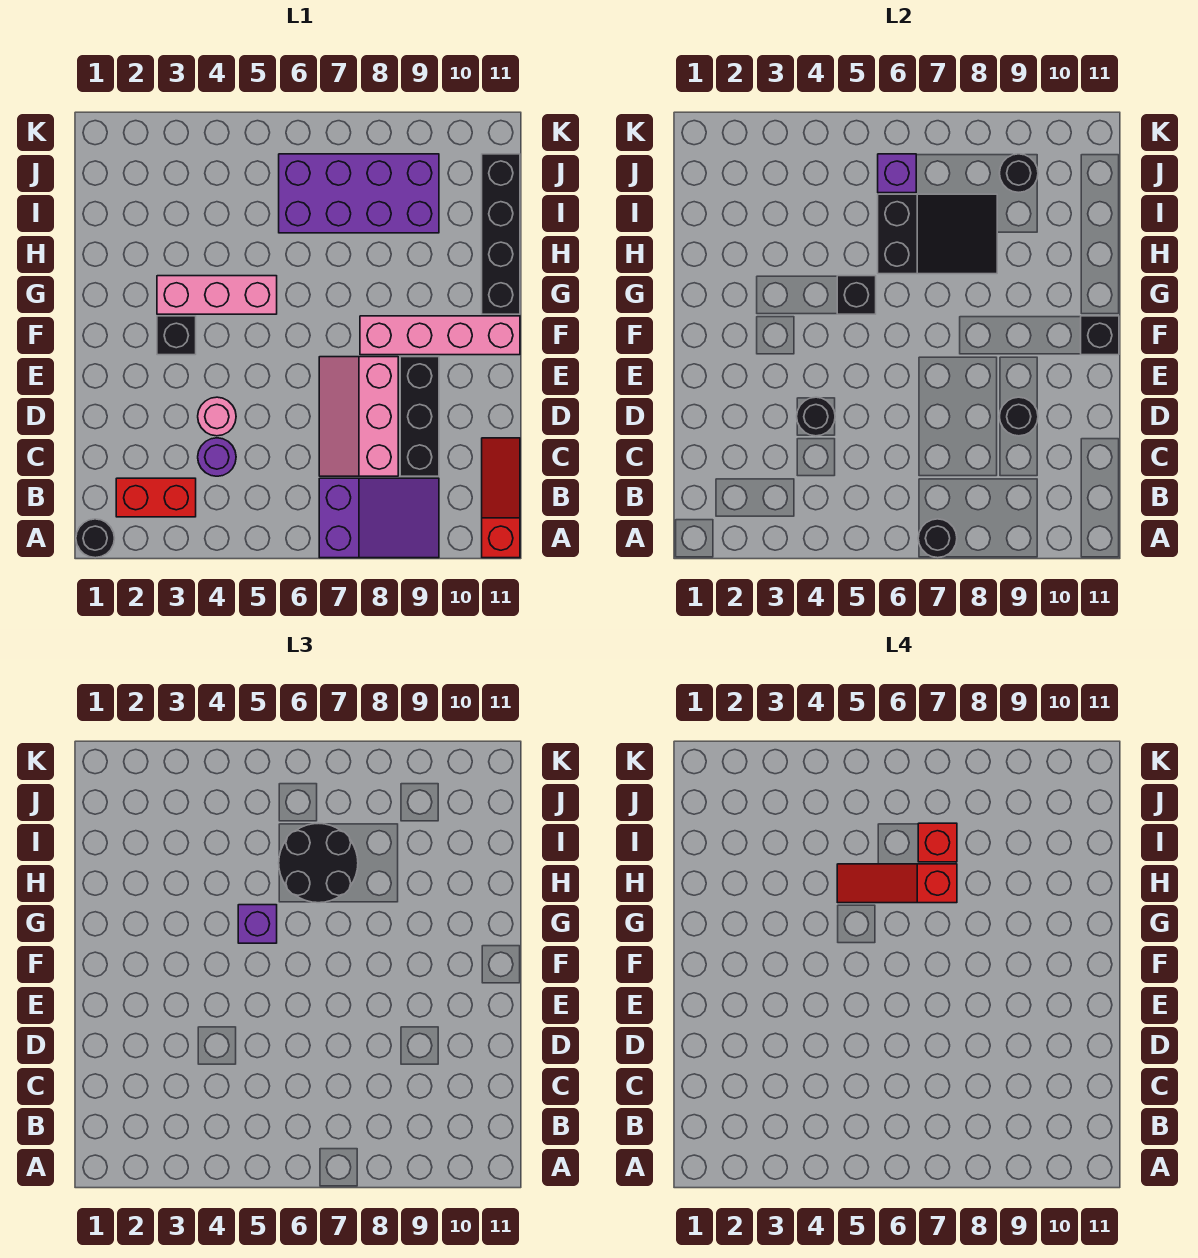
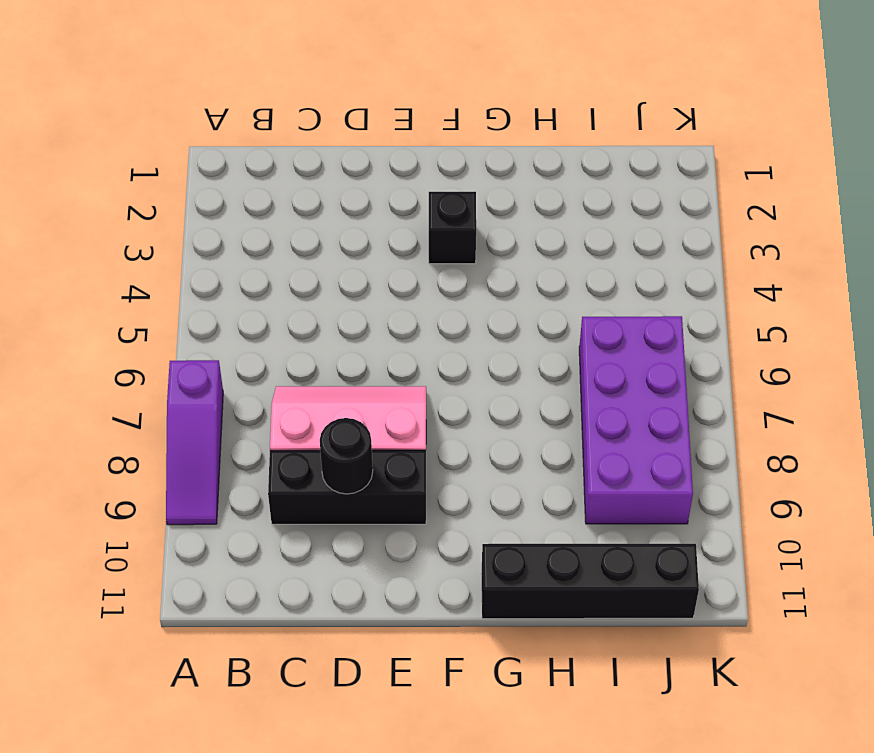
purple slope A7:A9 level 1 top 7 -> purple slope A7:B9 level 1 top 7
none -> black round brick A1 level 1
none -> red slope A11:C11 level 1 top A
none -> red brick B2:B3 level 1

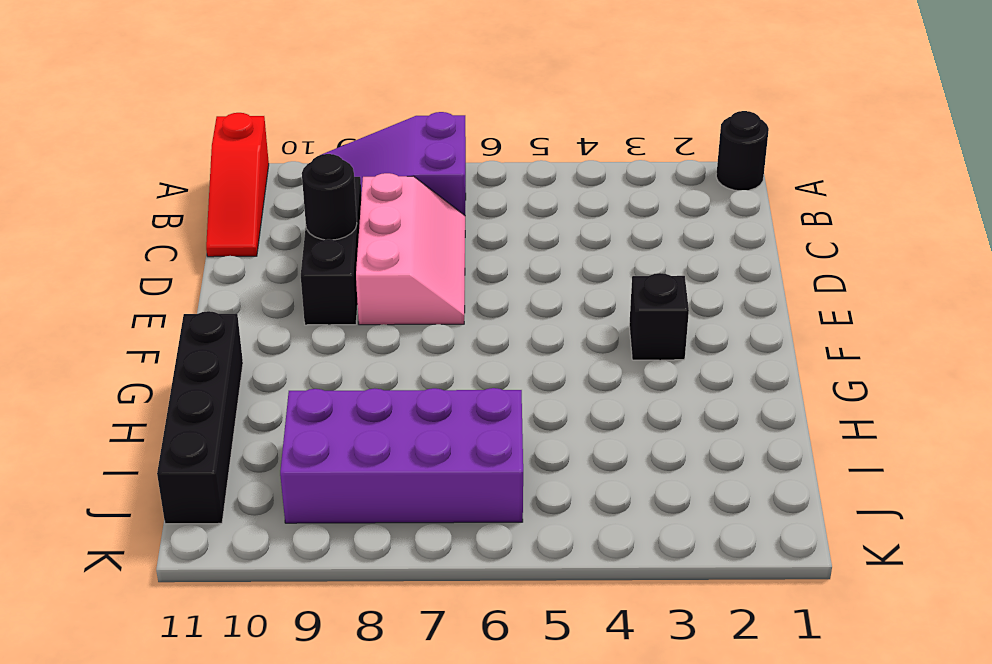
none -> red brick B2:B3 level 1
none -> purple round brick C4 level 1
none -> pink round brick D4 level 1

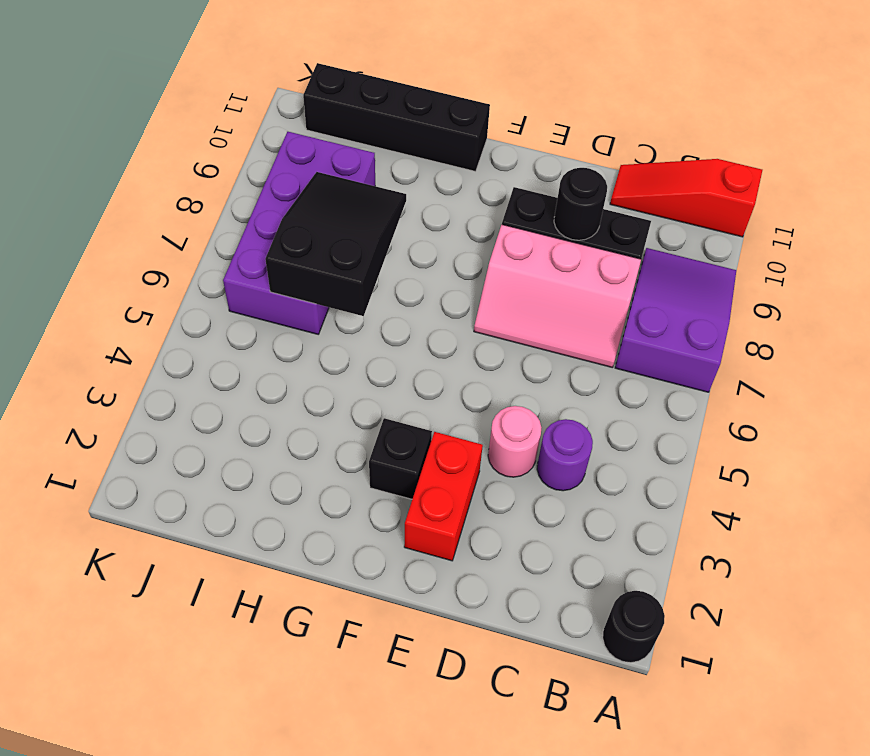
red brick E2:E3 level 1 -> red brick B2:B3 level 1
none -> pink brick F8:F11 level 1
none -> pink brick G3:G5 level 1
none -> black round brick A7 level 2

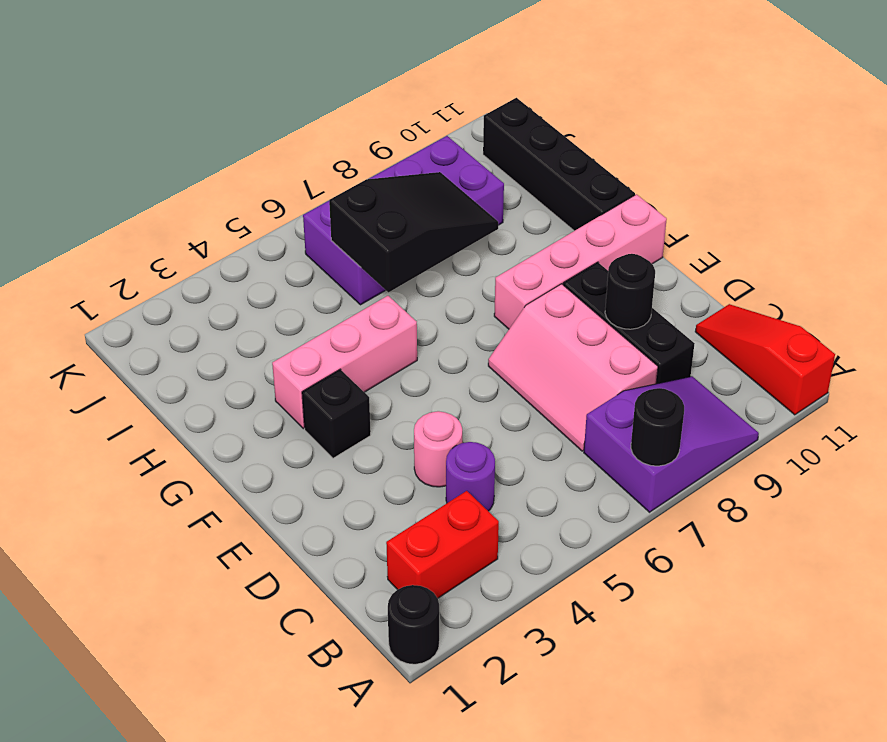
none -> black round brick D4 level 2
none -> black brick F11 level 2
none -> black brick G5 level 2

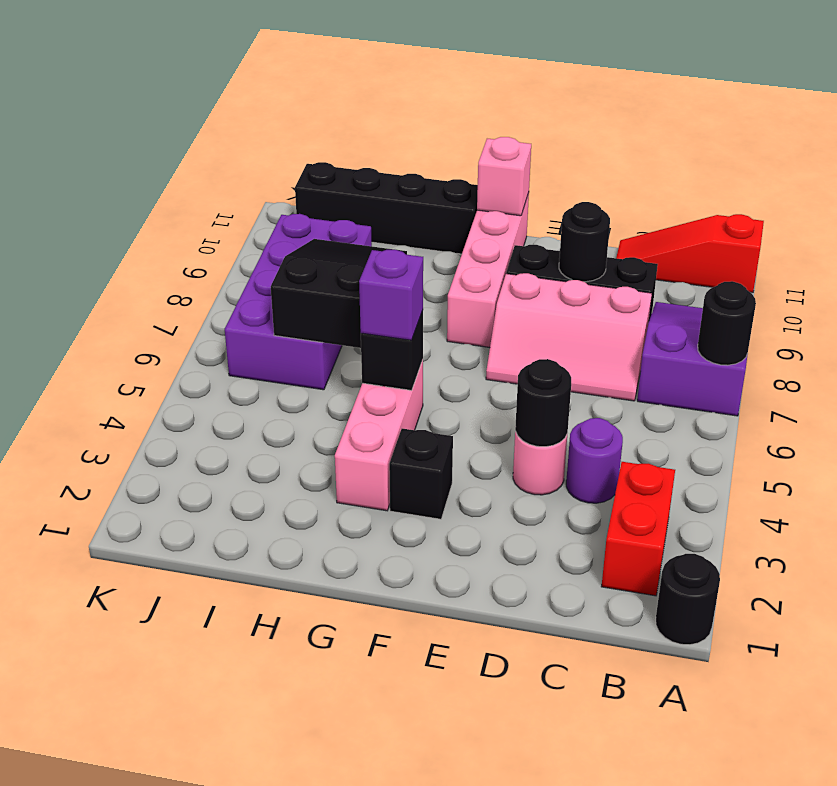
pink brick F11 level 2 -> black brick F11 level 2
none -> purple brick J6 level 2
none -> black round brick J9 level 2
none -> black round brick H6:I7 level 3

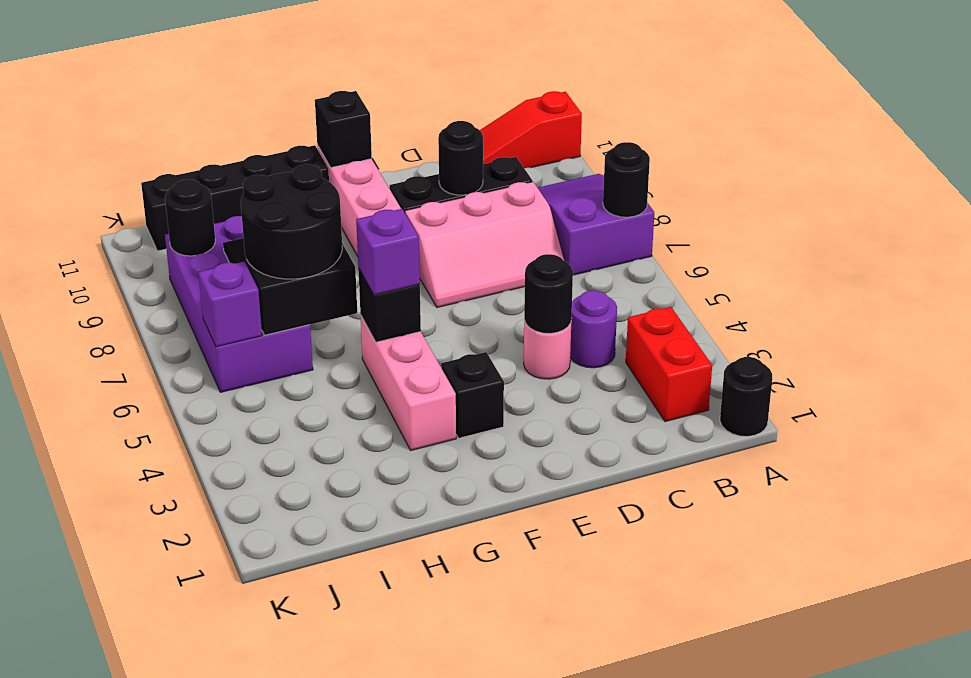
none -> red slope H5:H7 level 4 top 7
none -> red brick I7 level 4

